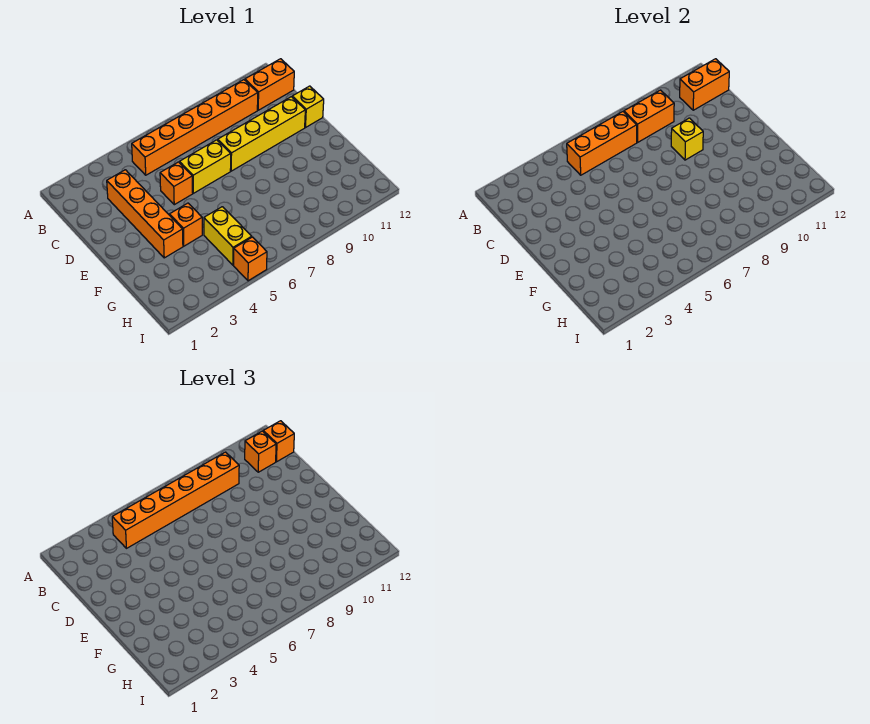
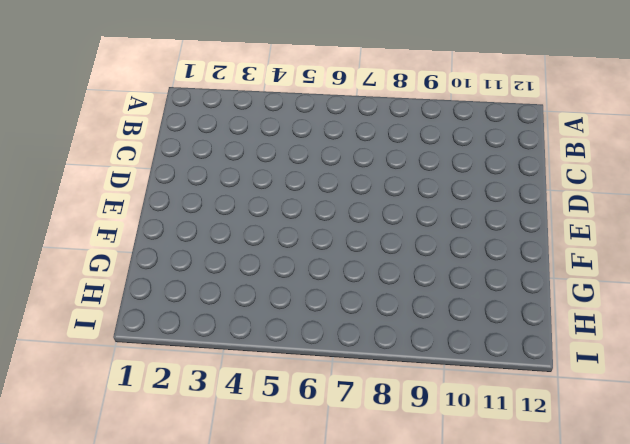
none -> orange brick B5:B10 level 1
none -> orange brick B11:B12 level 1
none -> orange brick C3:F3 level 1

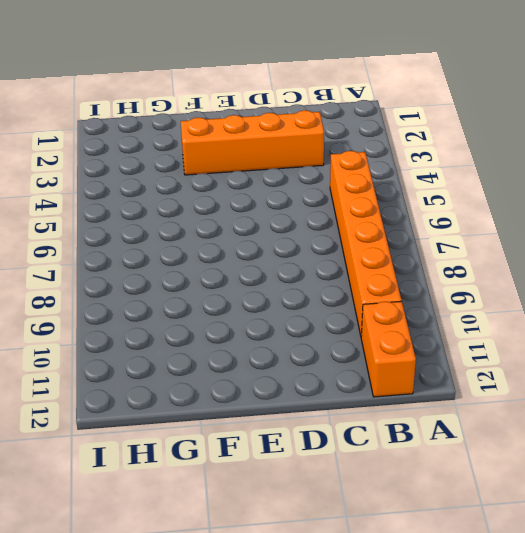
none -> orange brick D5 level 1
none -> yellow brick D6:D7 level 1
none -> yellow brick D8:D11 level 1

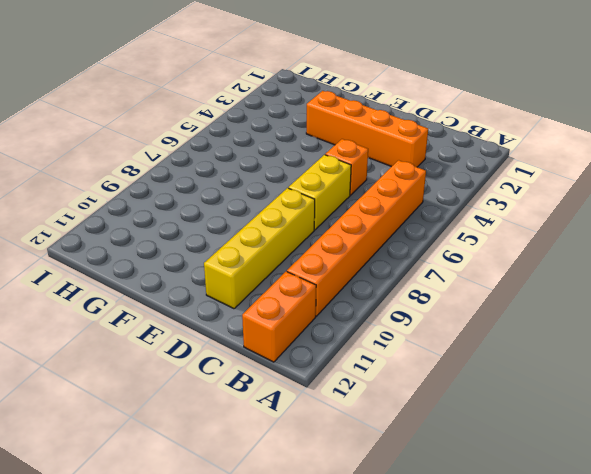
none -> yellow brick D12 level 1
none -> orange brick F4 level 1
none -> yellow brick G5:H5 level 1

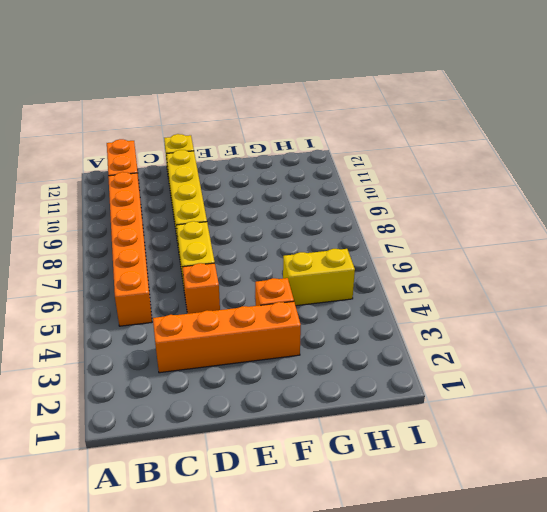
none -> orange brick I5 level 1
none -> orange brick B5:B7 level 2
none -> orange brick B8:B9 level 2

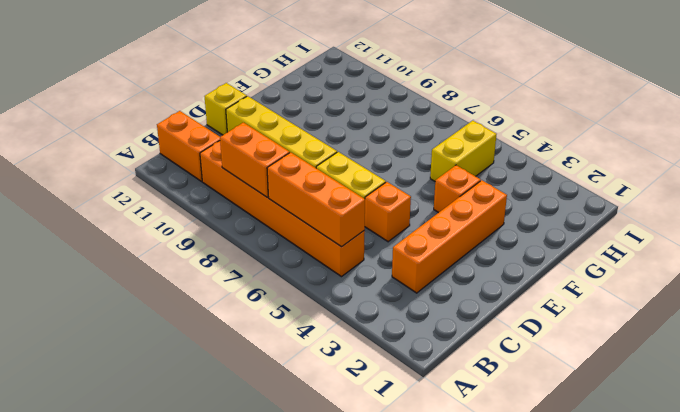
none -> orange brick I5 level 1
none -> orange brick B11:B12 level 2
none -> yellow brick D9 level 2

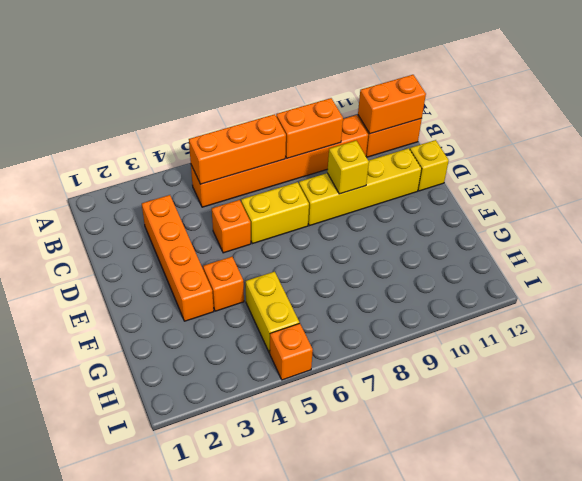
none -> orange brick B4:B9 level 3
none -> orange brick B11 level 3
none -> orange brick B12 level 3

